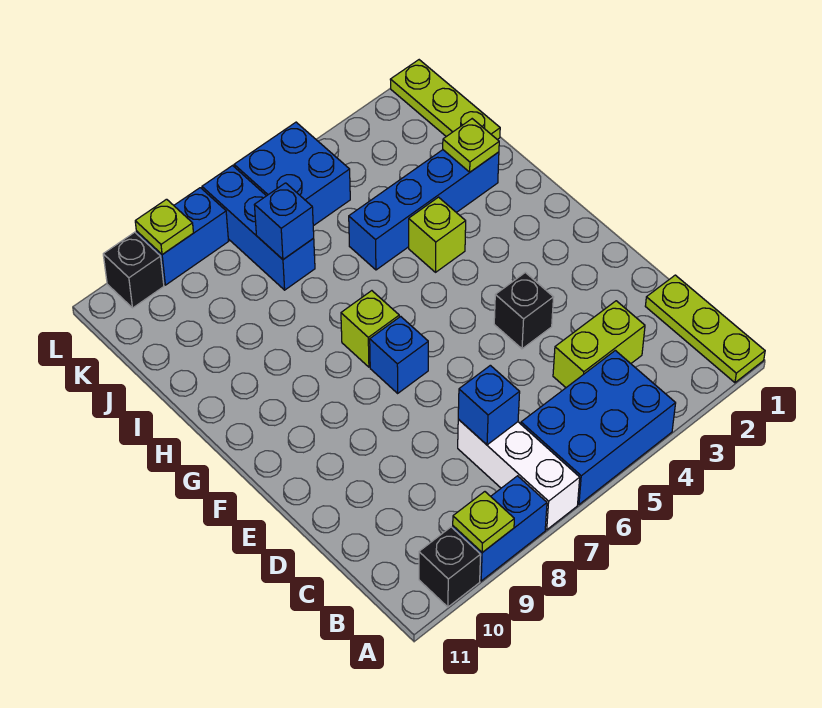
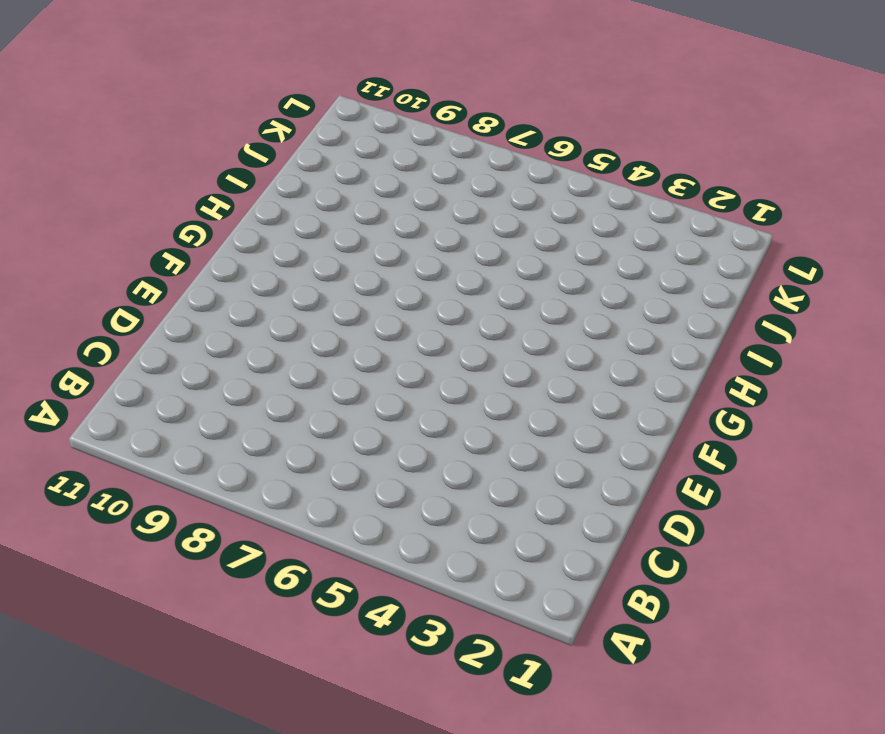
none -> lime plate A1:C1 level 1
none -> blue brick A4:B6 level 1
none -> white brick A7:C7 level 1

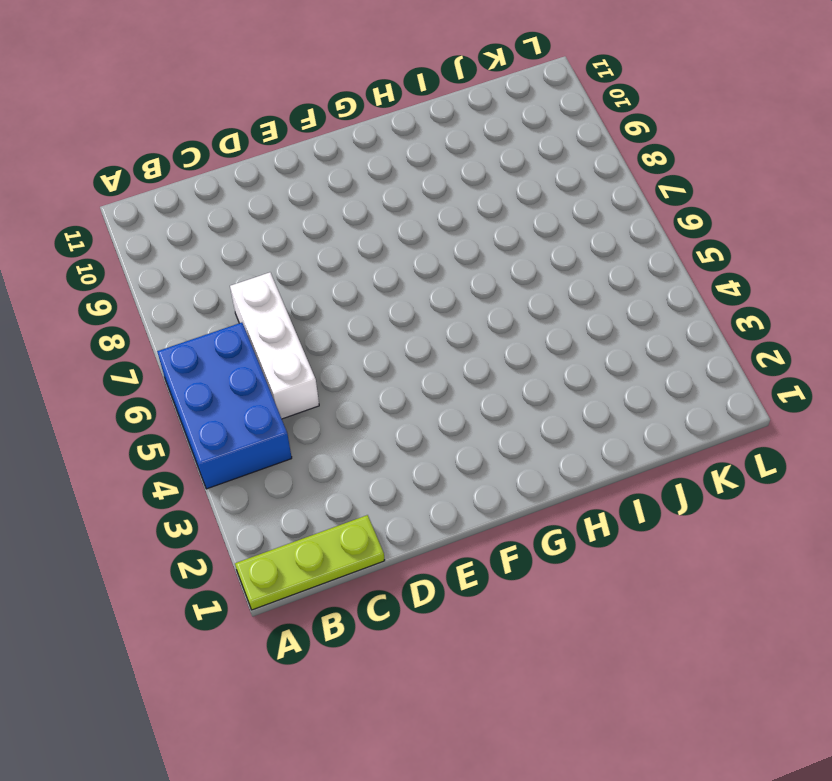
white brick C5:C7 level 1 -> white brick A7:C7 level 1
none -> blue brick A8:A9 level 1
none -> black brick A10 level 1
none -> lime brick C3:C4 level 1

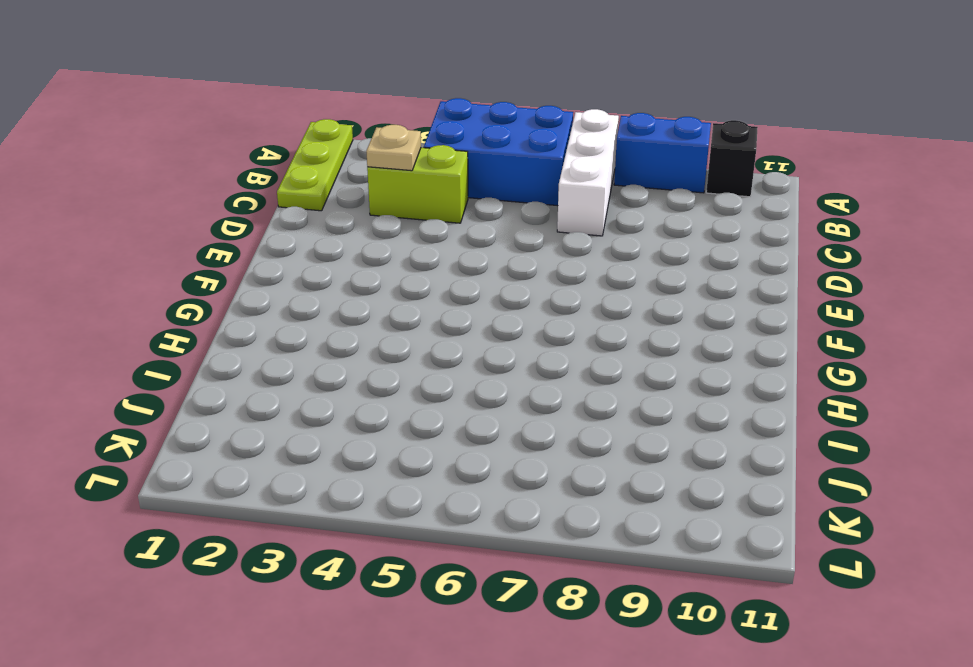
tan plate C3 level 2 -> none
none -> black brick E4 level 1
none -> blue brick F7 level 1
none -> lime brick G7 level 1

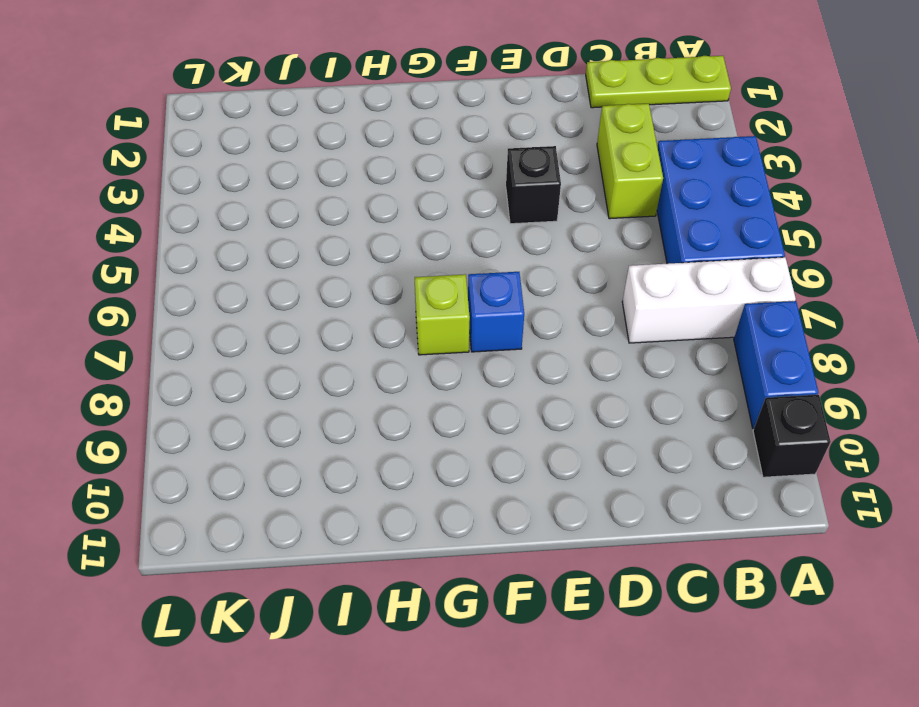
none -> lime brick H4 level 1
none -> blue brick I2:I5 level 1
none -> lime plate J1:L1 level 1

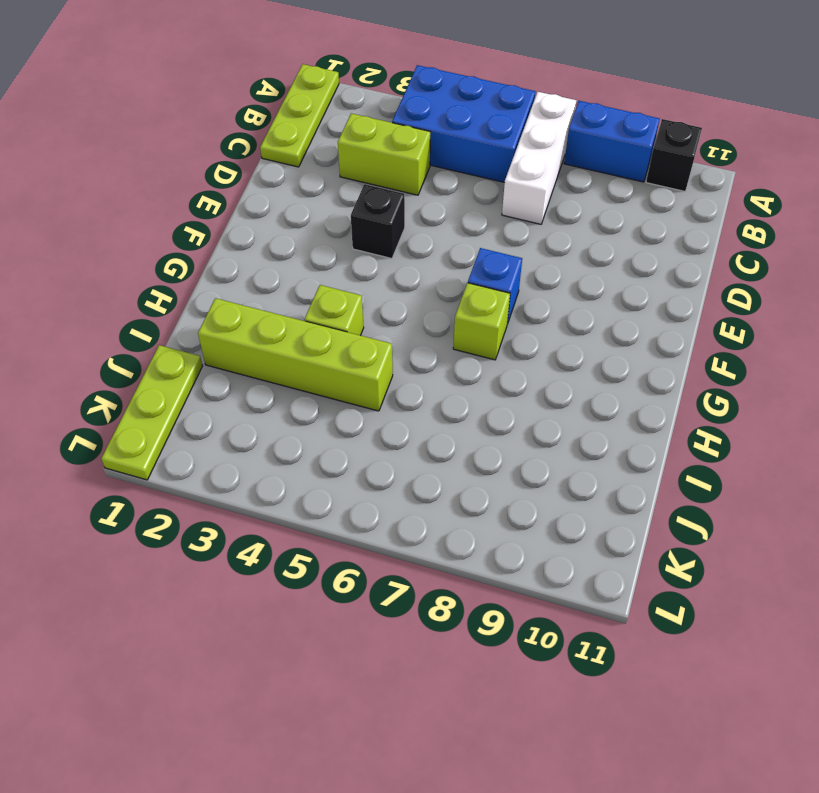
lime brick I2:I5 level 1 -> blue brick I2:I5 level 1
none -> blue brick J7:L7 level 1
none -> blue brick K5:L6 level 1
none -> blue brick L8:L9 level 1

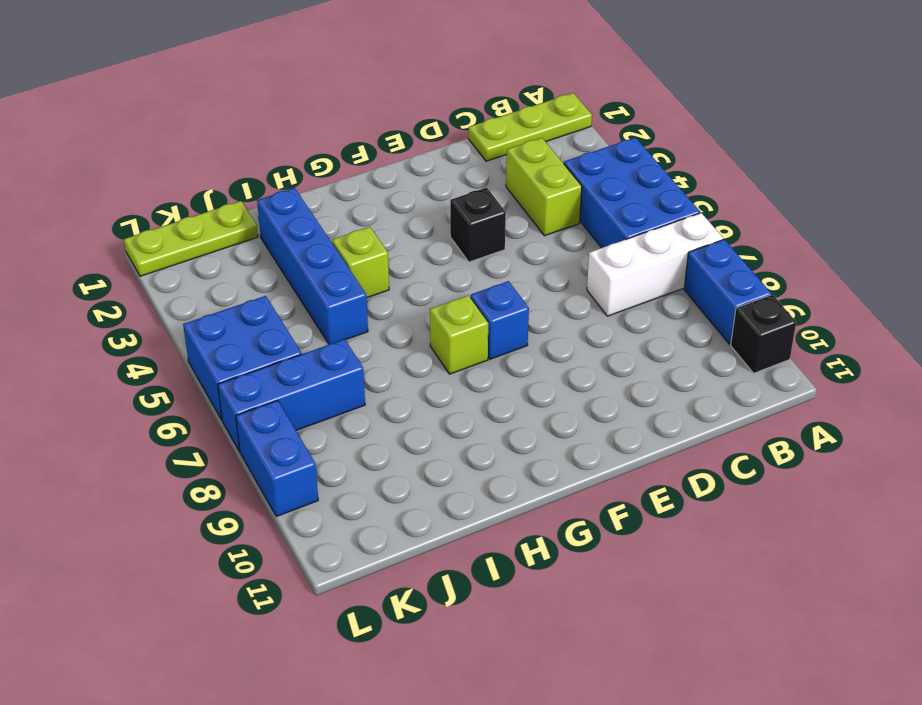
none -> black brick L10 level 1
none -> lime plate A9 level 2
none -> blue brick C7 level 2

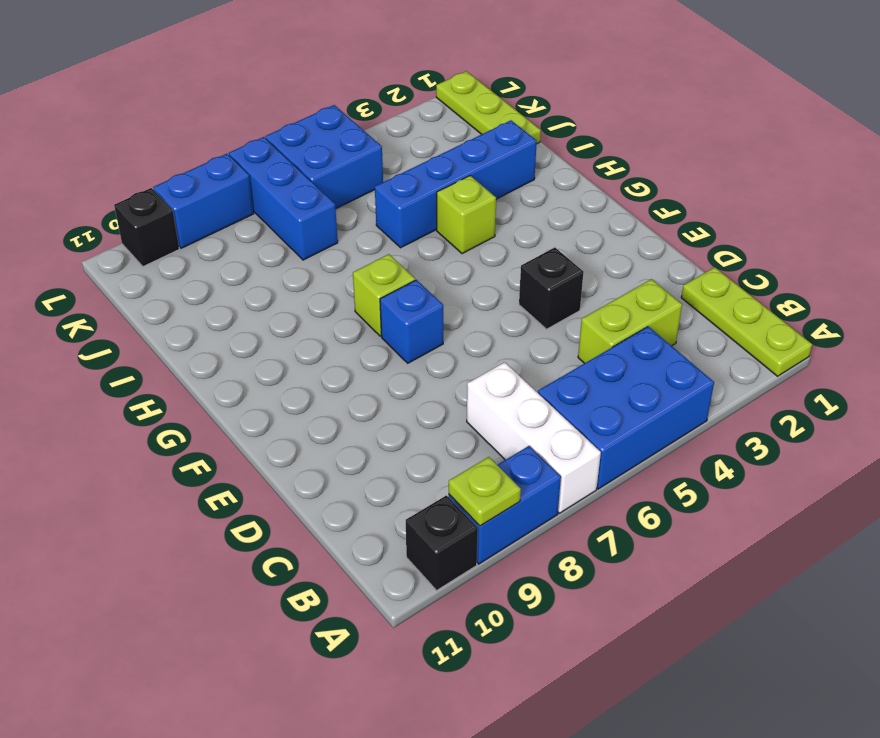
none -> blue brick C7 level 2
none -> lime plate I2 level 2
none -> blue brick J7 level 2

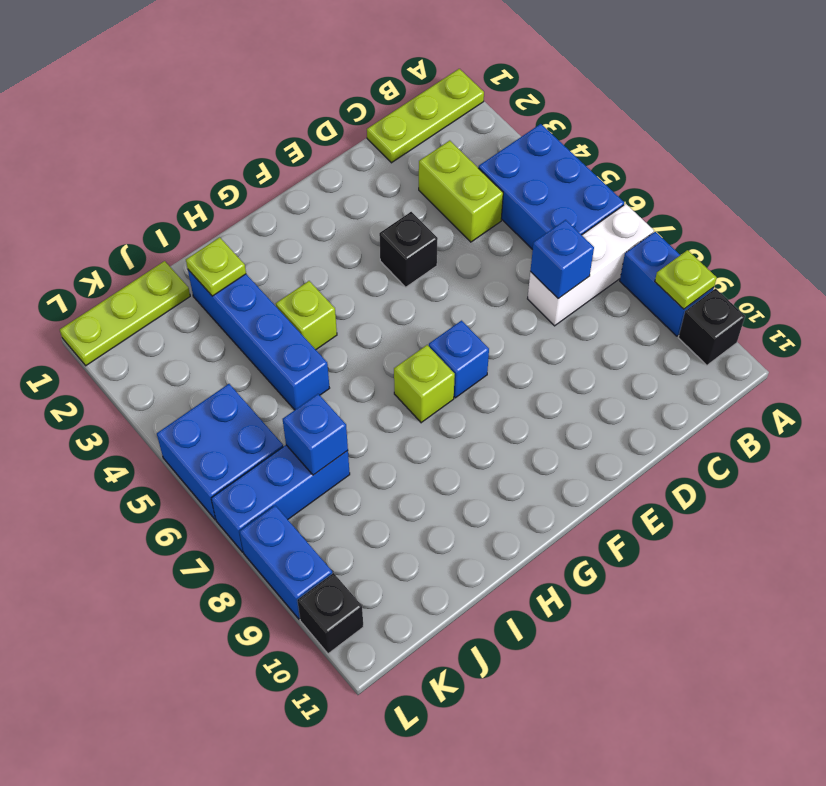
none -> lime plate L9 level 2

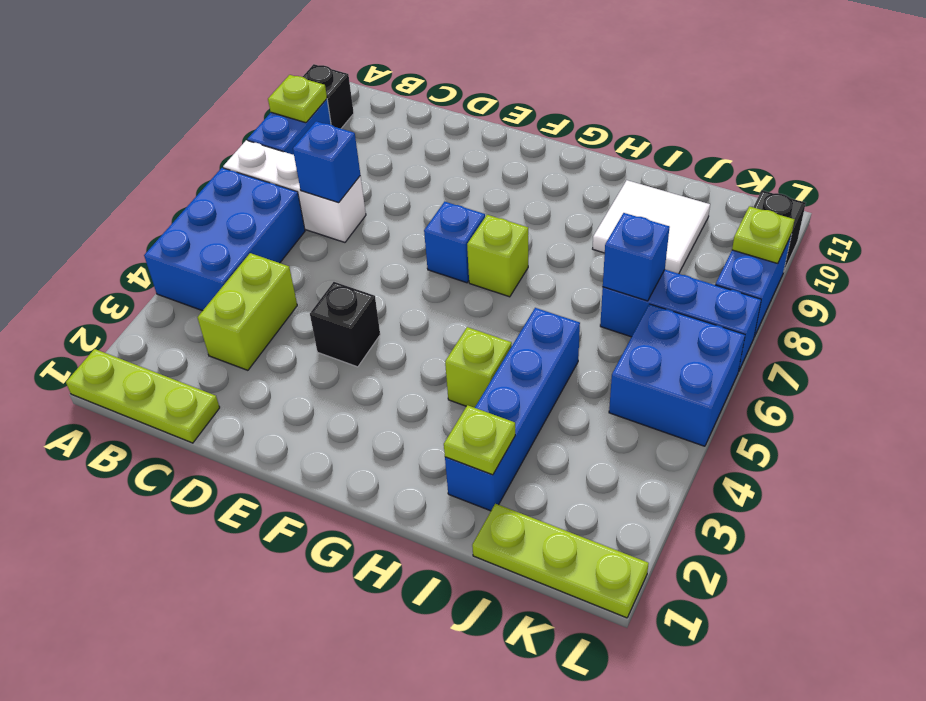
white tile I9:J10 level 1 -> none

